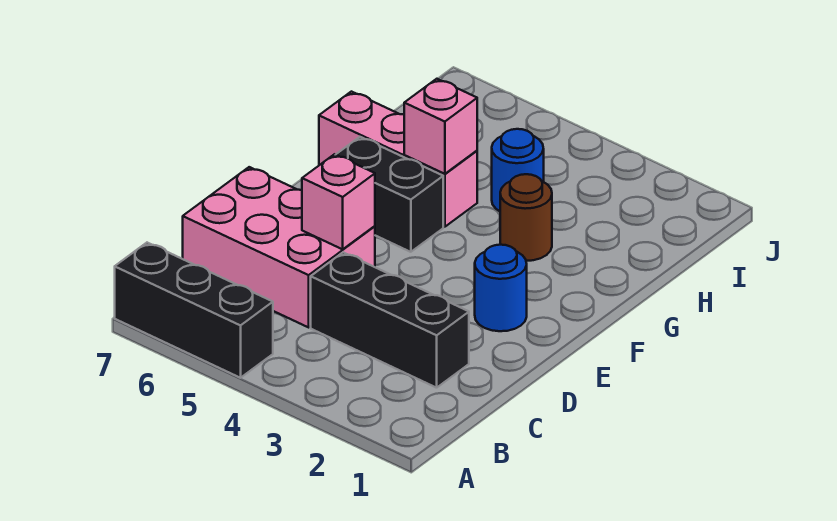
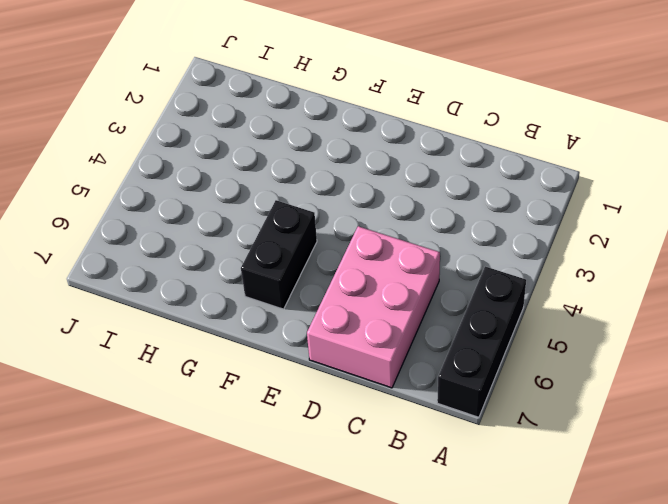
none -> black brick C2:C4 level 1
none -> blue round brick E2 level 1

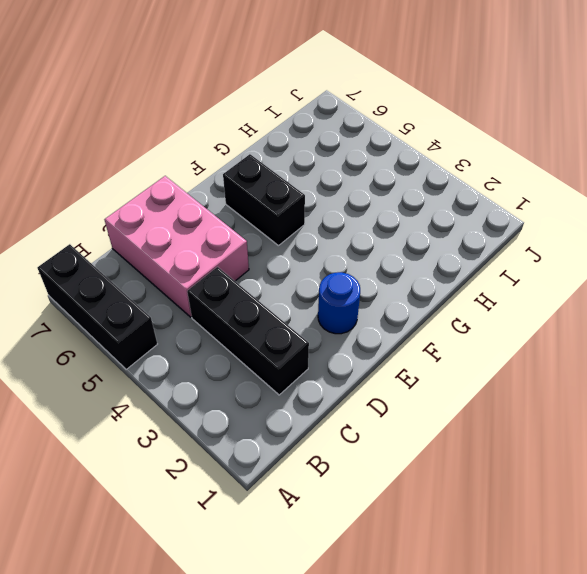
none -> brown round brick G3 level 1
none -> pink brick G5:G7 level 1

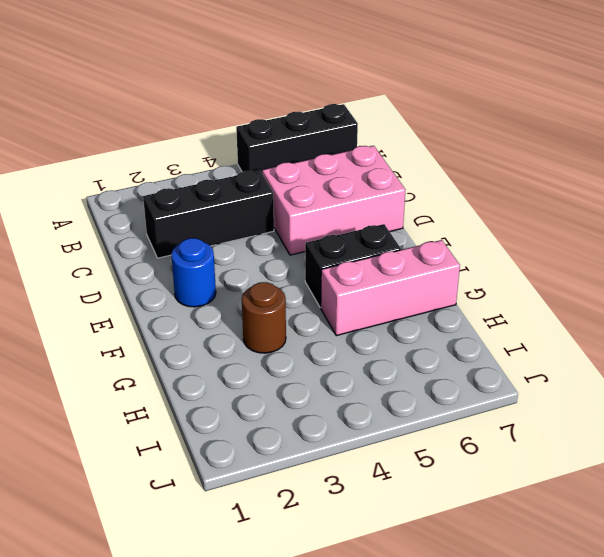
none -> blue round brick H4 level 1
none -> pink brick D5 level 2

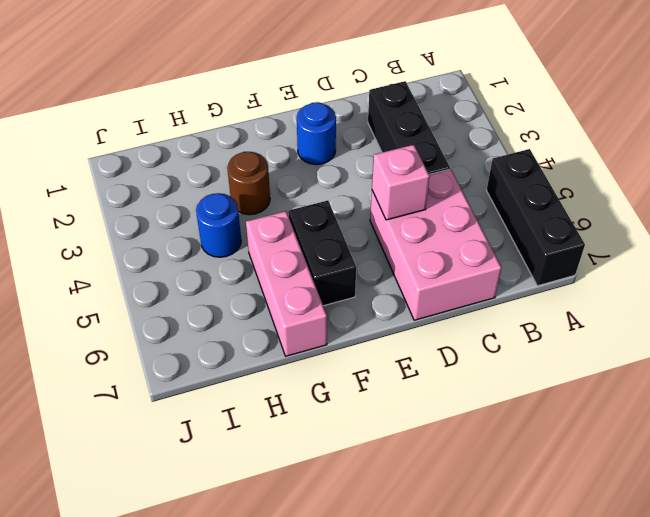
none -> pink brick G5 level 2

